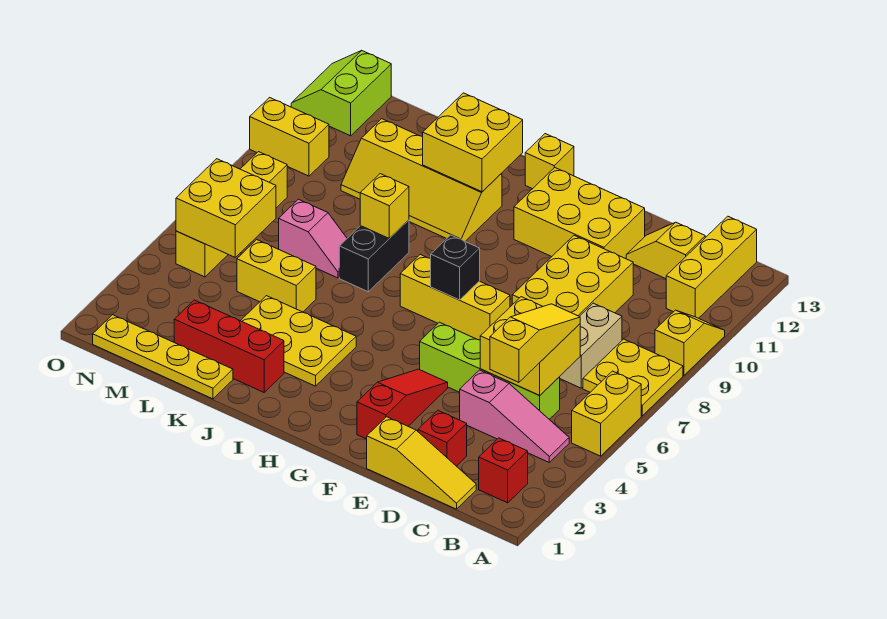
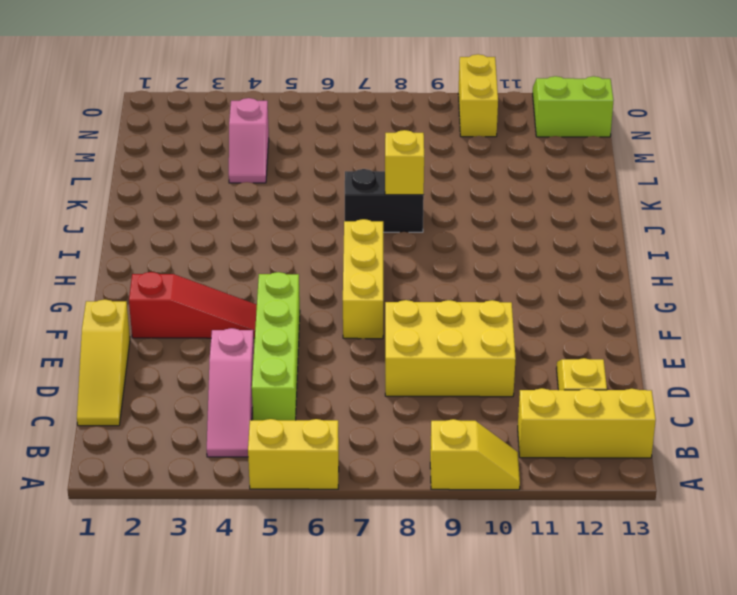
pink slope L4:M4 level 1 top M -> pink slope K7:L7 level 1 top L
none -> yellow plate A7:B8 level 1
none -> red brick B2 level 1
none -> tan brick C7:C8 level 1
none -> red brick D2 level 1

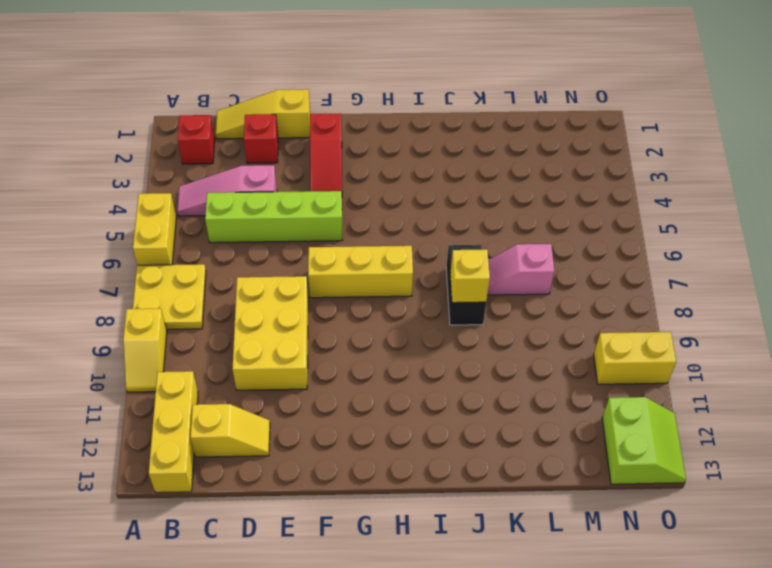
none -> tan brick C7:C8 level 1
none -> yellow brick E11:G12 level 1
none -> yellow brick H13 level 1
none -> yellow plate I3:K4 level 1

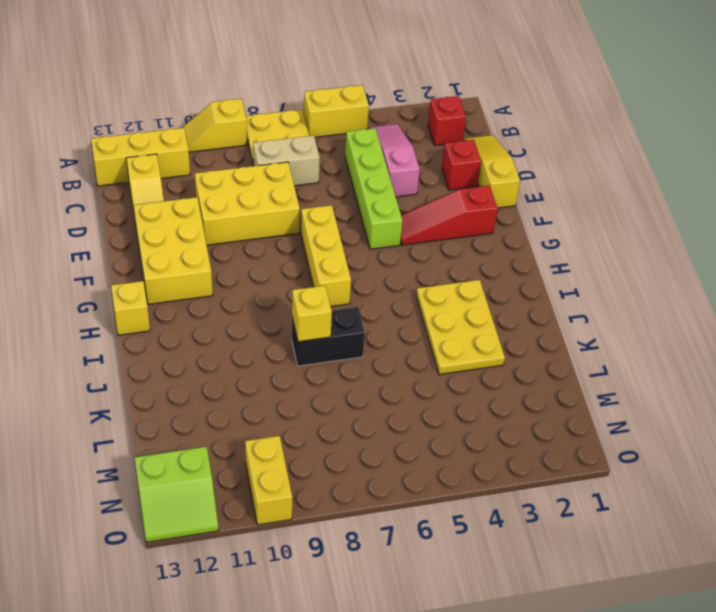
none -> yellow slope I10:L11 level 1 top 11
none -> red brick J2:L2 level 1
none -> yellow plate K1:N1 level 1
none -> yellow brick K5:L5 level 1

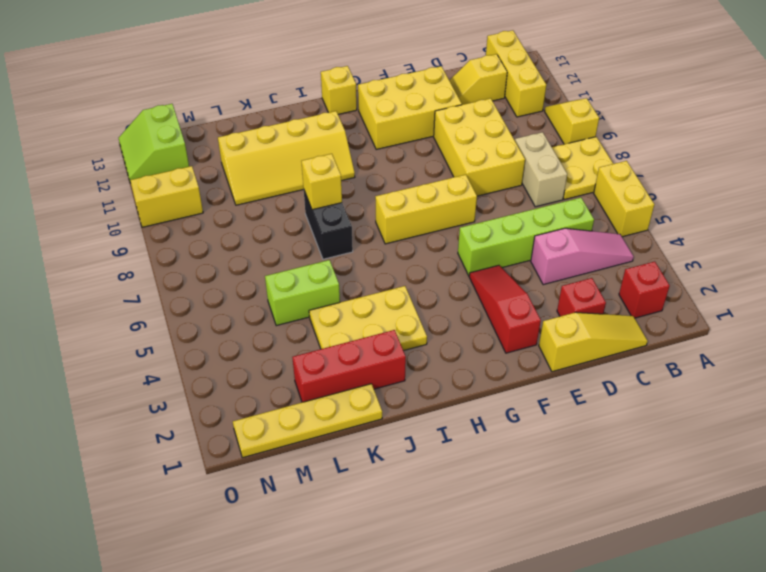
lime brick K5:L5 level 1 -> yellow brick K5:L5 level 1
none -> pink slope K7:L7 level 1 top L
none -> yellow brick N5:N8 level 1
none -> yellow brick C5:D6 level 2
none -> black brick G7 level 2

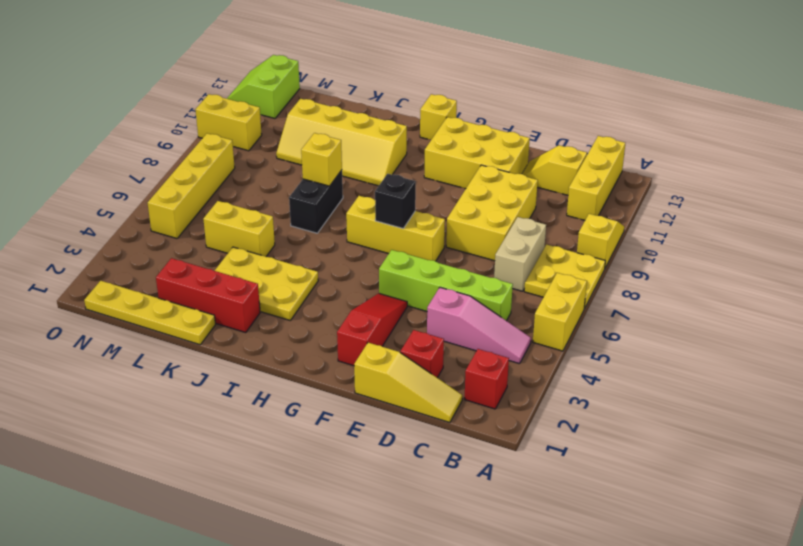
none -> pink slope K7:L7 level 1 top L
none -> yellow brick C5:D6 level 2
none -> yellow brick I11:J12 level 2
none -> yellow brick M5:N6 level 2

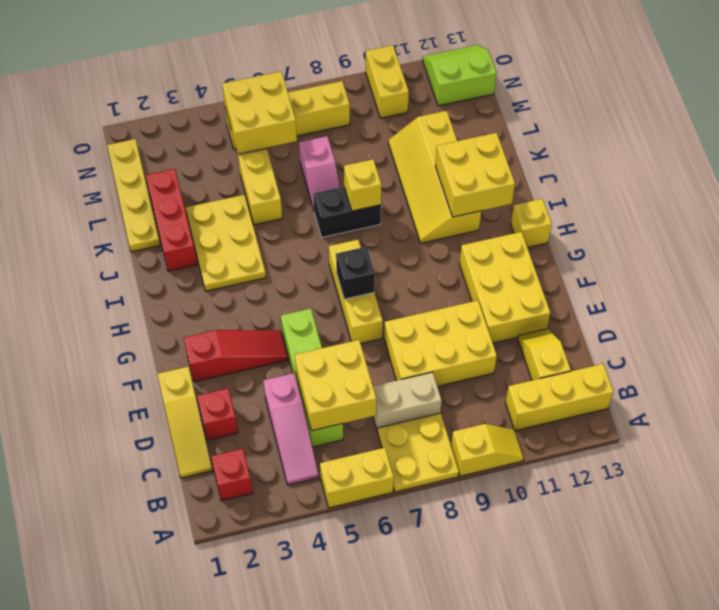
none -> yellow slope C4:C6 level 3 top 4

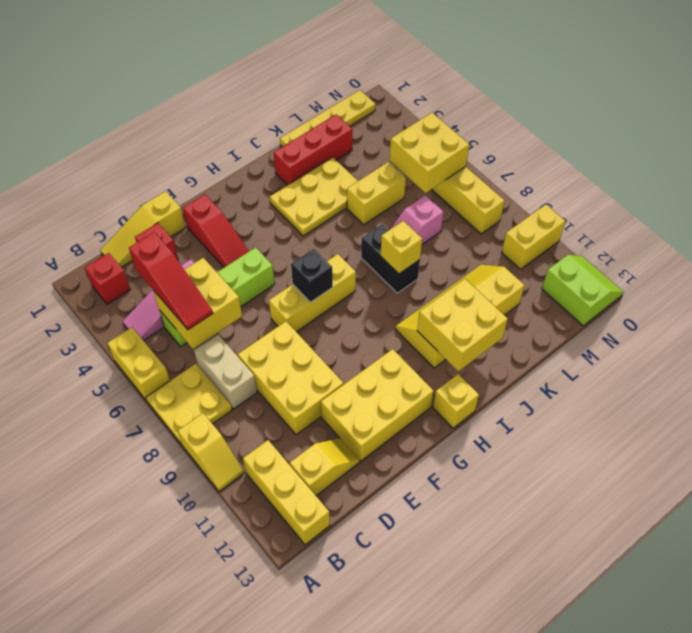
red slope C4:C6 level 3 top 4 -> yellow slope C4:C6 level 3 top 4

